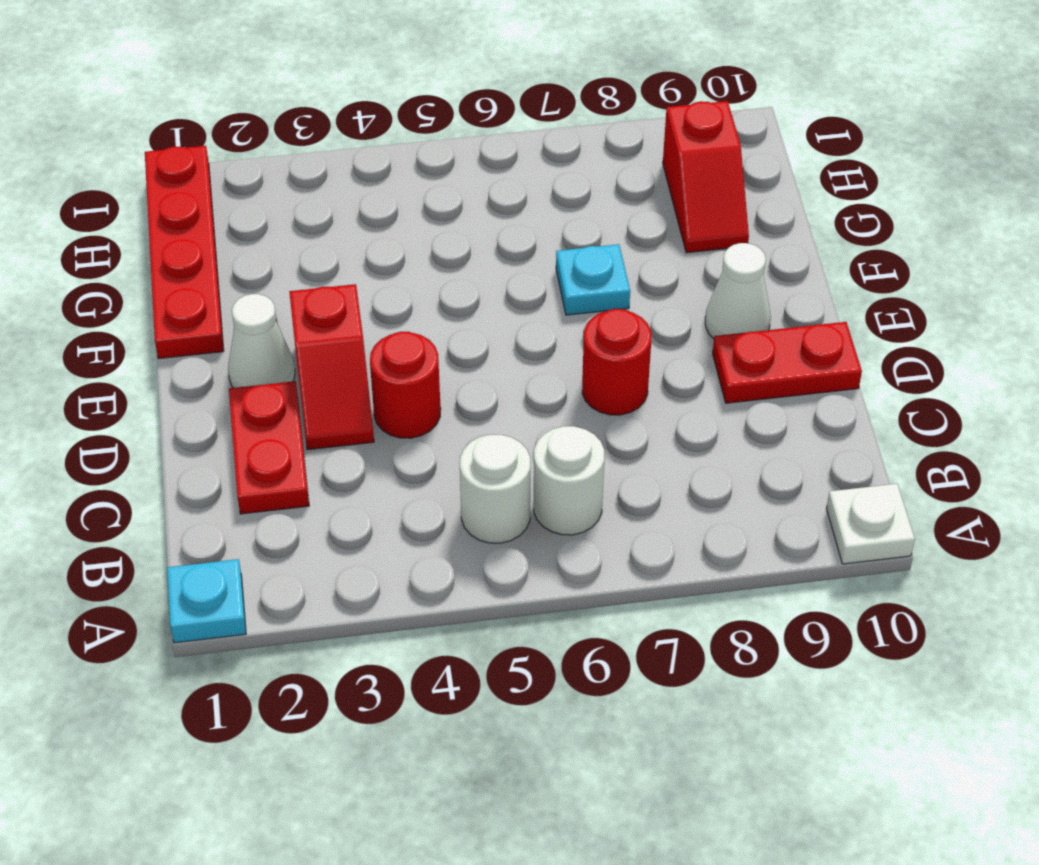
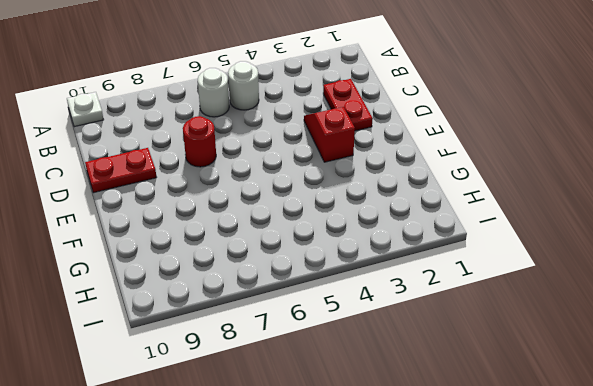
none -> cyan plate A1 level 1
none -> red round brick D4 level 1
none -> white cone E2 level 1

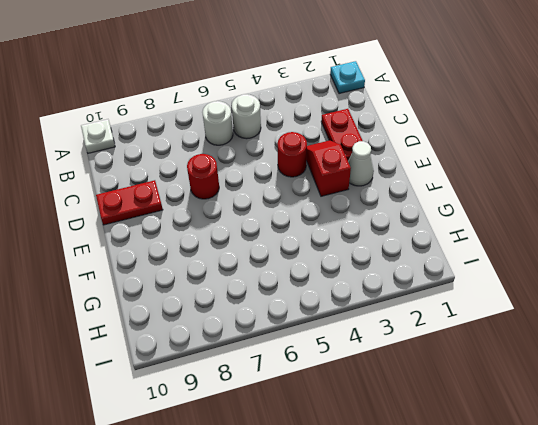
none -> white cone E9 level 1
none -> red plate F1:I1 level 1
none -> cyan plate F7 level 1

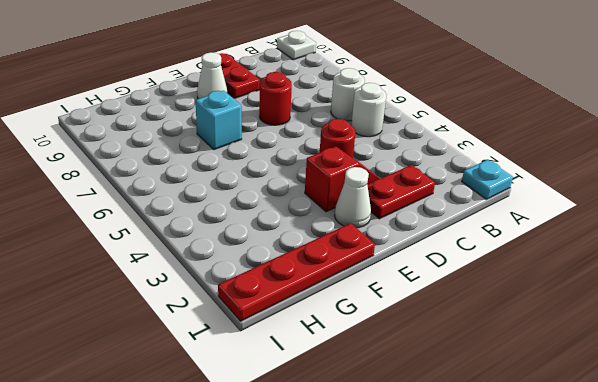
cyan brick F7 level 1 -> cyan plate F7 level 1
none -> red slope G9:H9 level 1 top H

